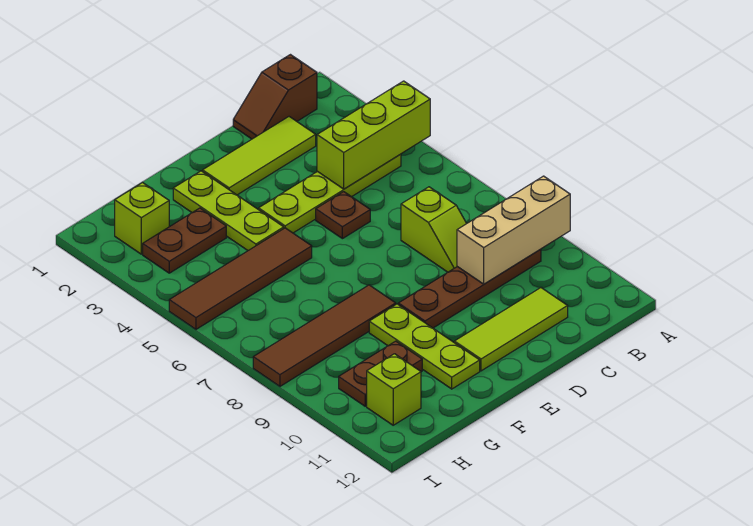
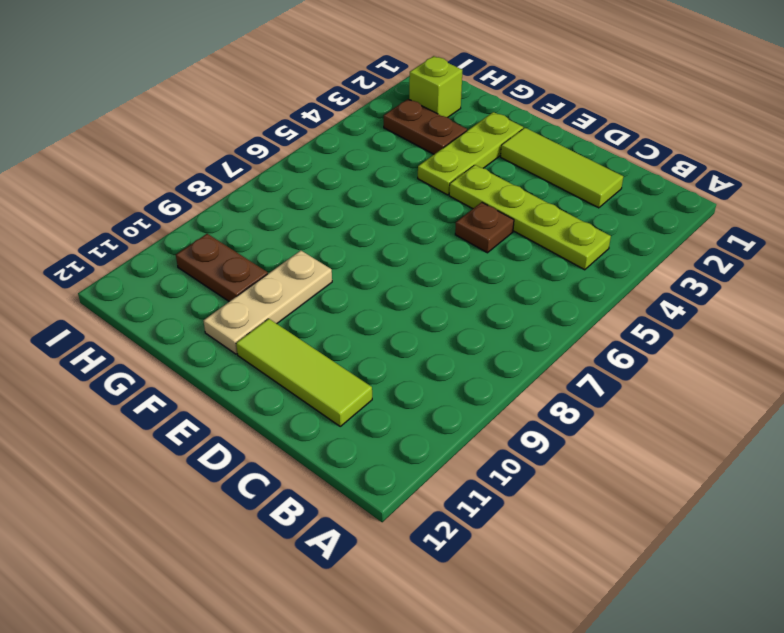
tan plate F9:F11 level 1 -> lime plate F9:F11 level 1
none -> brown slope B1:C1 level 1 top B
none -> brown plate B9:E9 level 1
none -> lime slope C7:C8 level 1 top 7

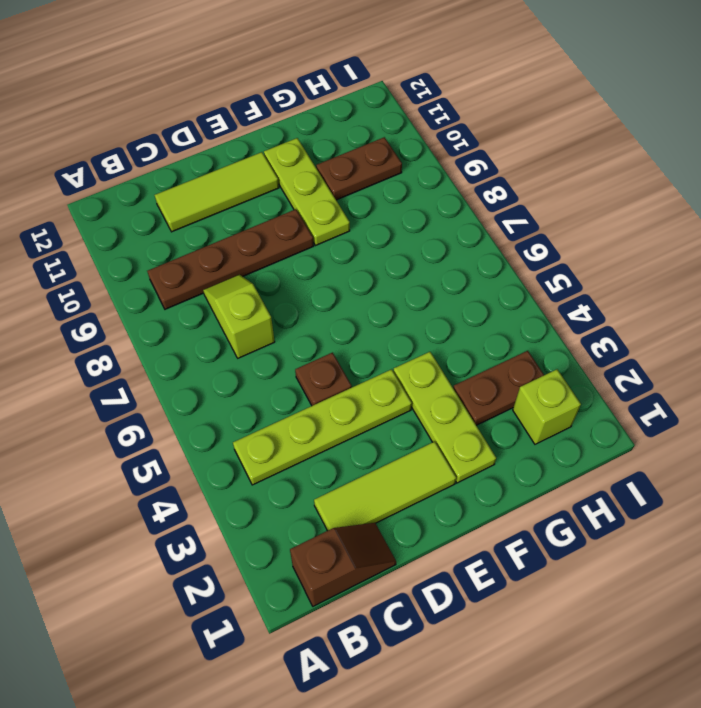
none -> brown tile F5:I5 level 1
none -> brown tile F8:I8 level 1
none -> lime brick H11 level 1

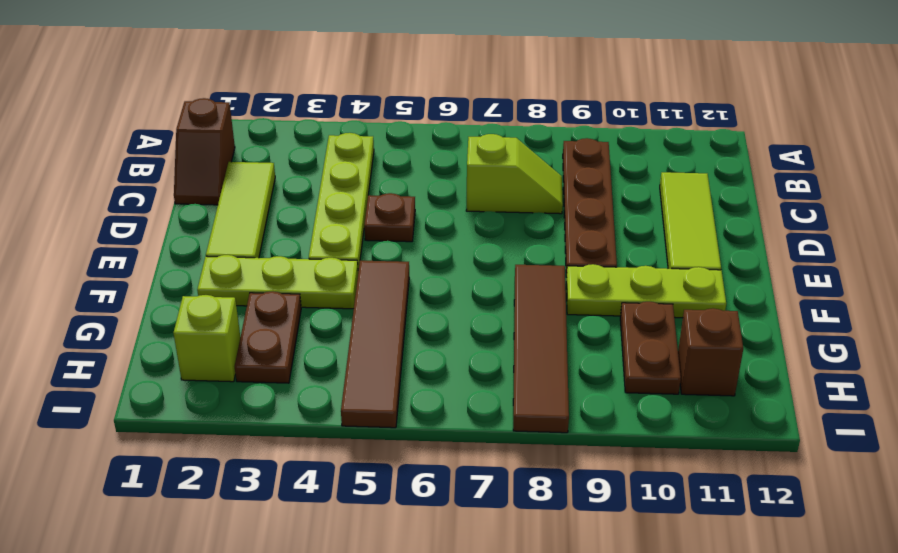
brown brick H11 level 1 -> lime brick H11 level 1
none -> lime brick A4:C4 level 2
none -> tan brick A9:C9 level 2

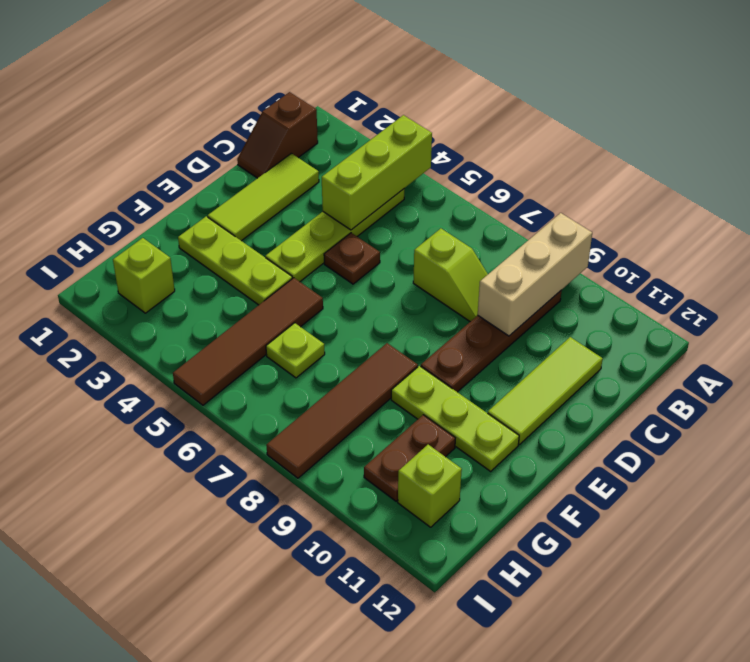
lime plate G6 level 1 -> none
none -> brown plate G3:H3 level 1

